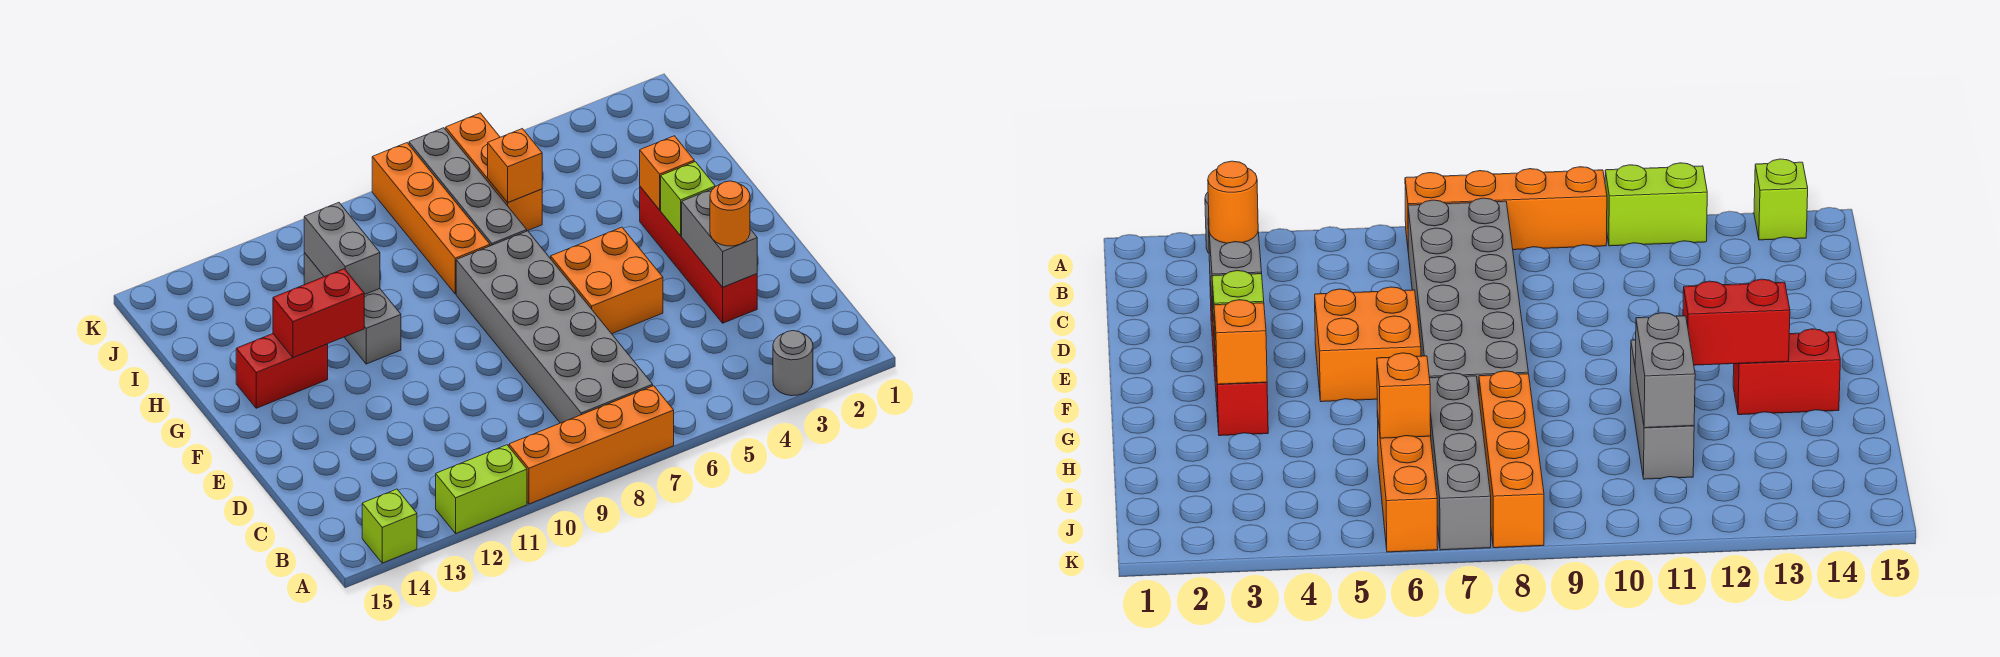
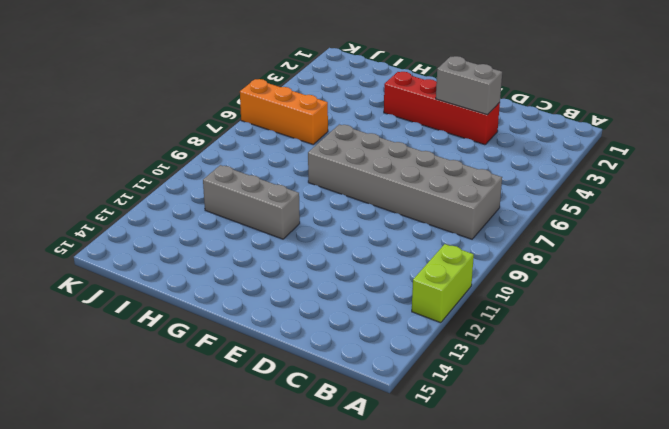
none -> grey round brick A3 level 1
none -> orange brick A7:A10 level 1
none -> lime brick A14 level 1

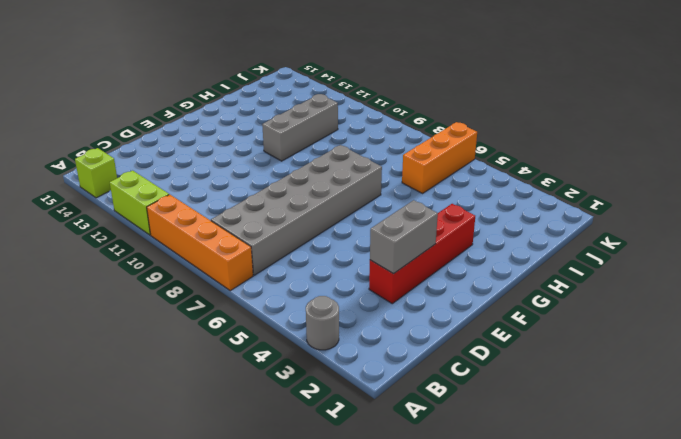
none -> orange brick E5:F6 level 1
none -> red brick G13:G14 level 1
none -> grey brick H7:K7 level 1

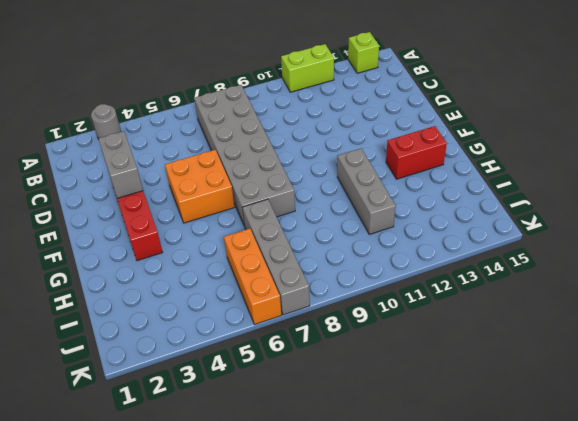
none -> orange brick A7:A10 level 1
none -> orange brick H8:K8 level 1
none -> lime brick F3 level 2

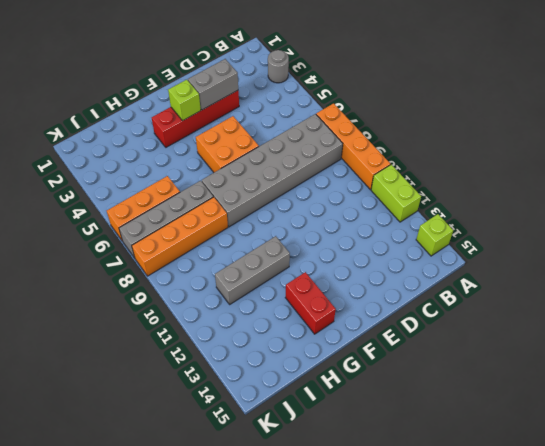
none -> orange brick G3 level 2
none -> red brick G12:G13 level 2
none -> grey brick H11:I11 level 2

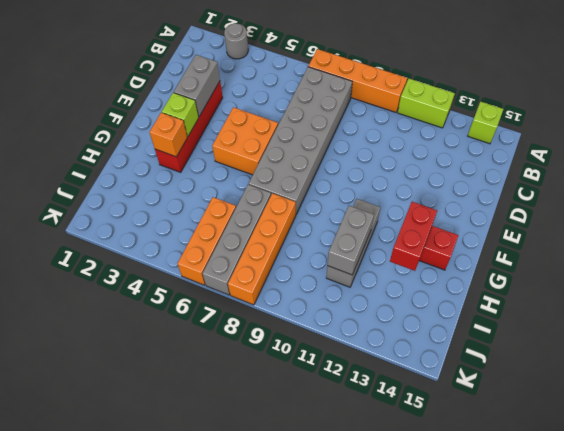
red brick G13:H13 level 2 -> red brick G12:G13 level 2
none -> orange brick I6 level 2
none -> orange round brick D3 level 3

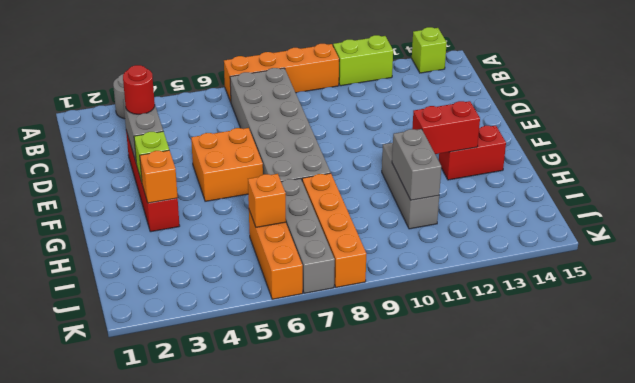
red round brick D3 level 3 -> orange round brick D3 level 3

